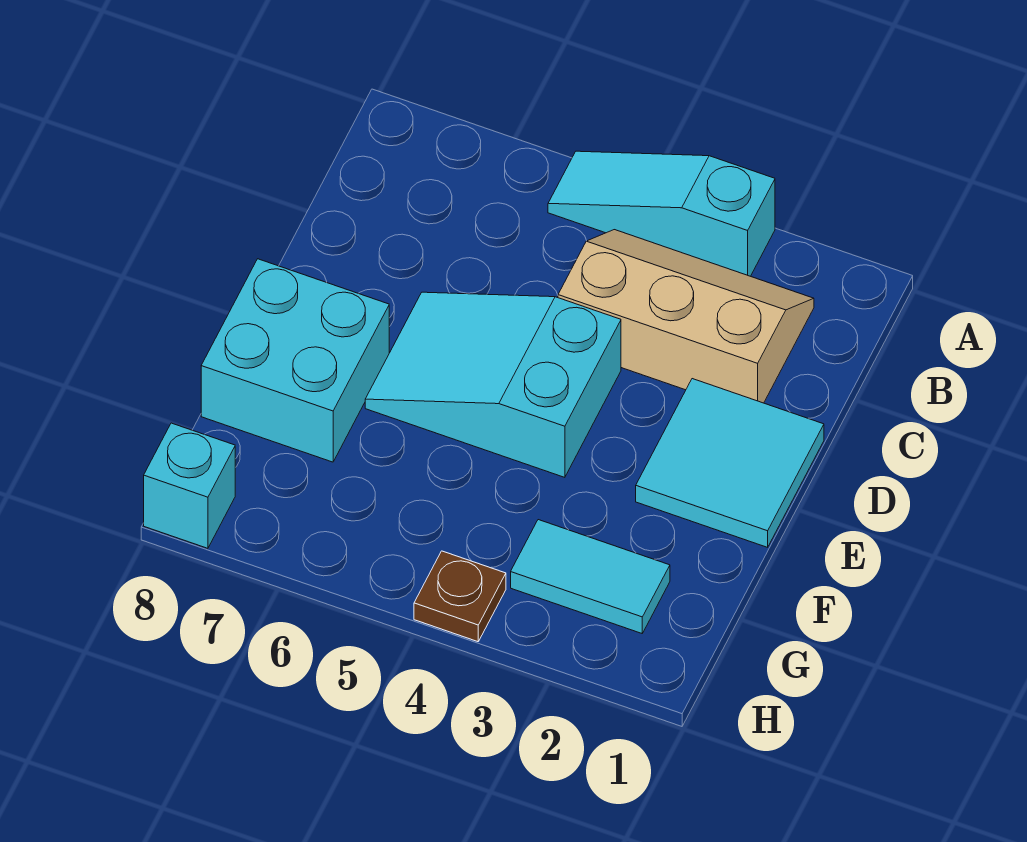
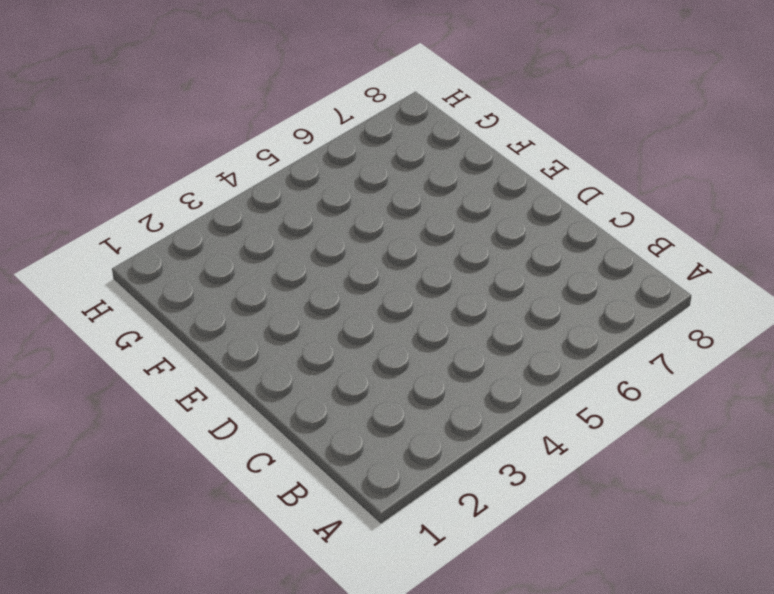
none -> cyan slope A3:A5 level 1 top 3
none -> tan slope B2:C4 level 1 top C

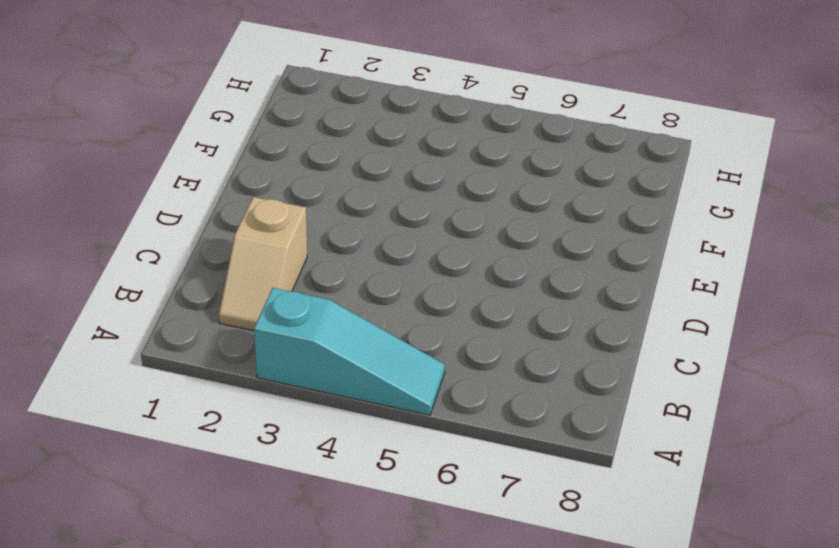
tan slope B2:C2 level 1 top C -> tan slope B2:C4 level 1 top C
none -> cyan tile D1:E2 level 1
none -> cyan slope D4:E6 level 1 top 4

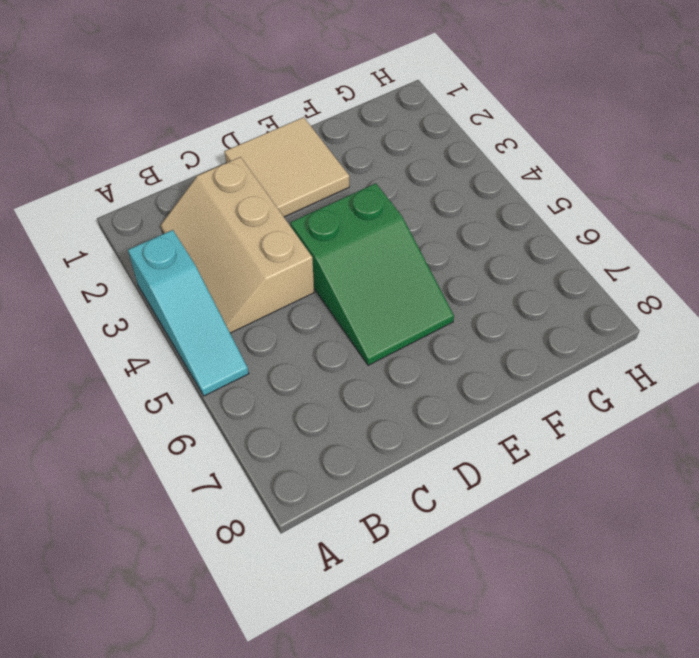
tan tile D1:E2 level 1 -> cyan tile D1:E2 level 1
green slope D4:E6 level 1 top 4 -> cyan slope D4:E6 level 1 top 4
none -> cyan brick E7:F8 level 1
none -> cyan tile G2:G3 level 1

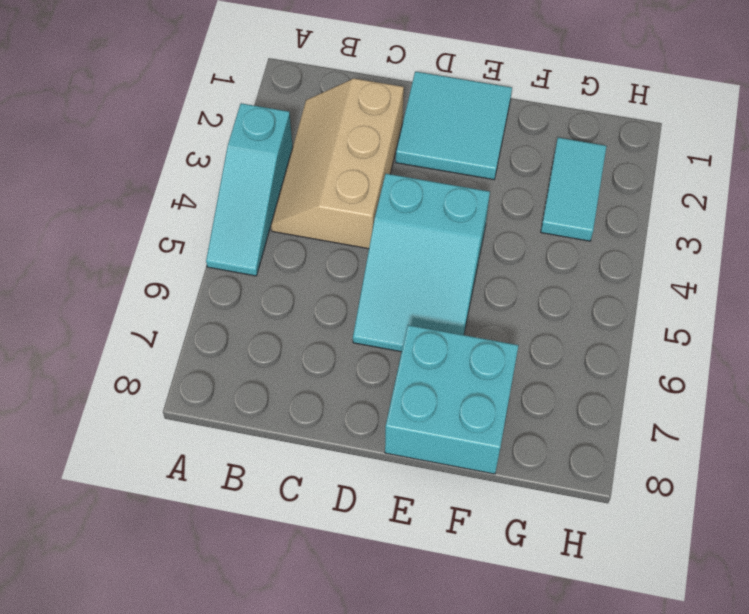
none -> brown plate H4 level 1
none -> cyan brick H8 level 1

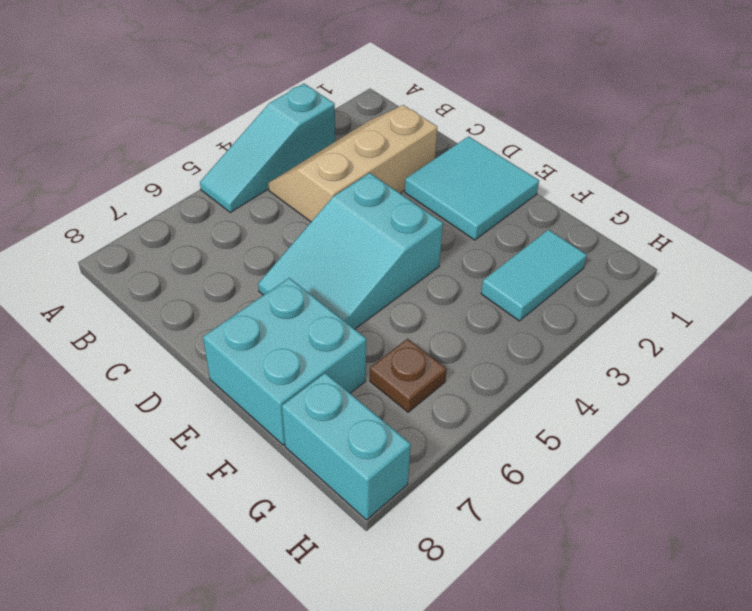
brown plate G6 level 1 -> brown plate H4 level 1
cyan brick G8:H8 level 1 -> cyan brick H8 level 1

